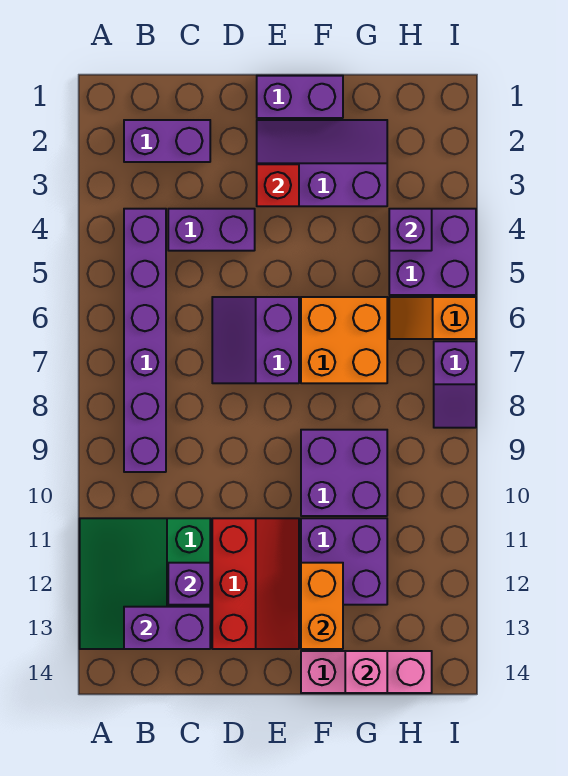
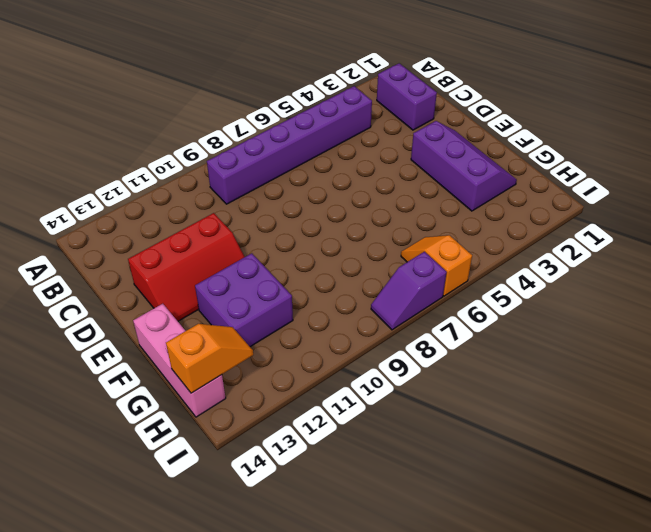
orange slope H13:H14 level 2 top 14 -> none
none -> green slope A11:C13 level 1 top C
none -> purple brick C4:D4 level 1
none -> purple slope D6:E7 level 1 top E

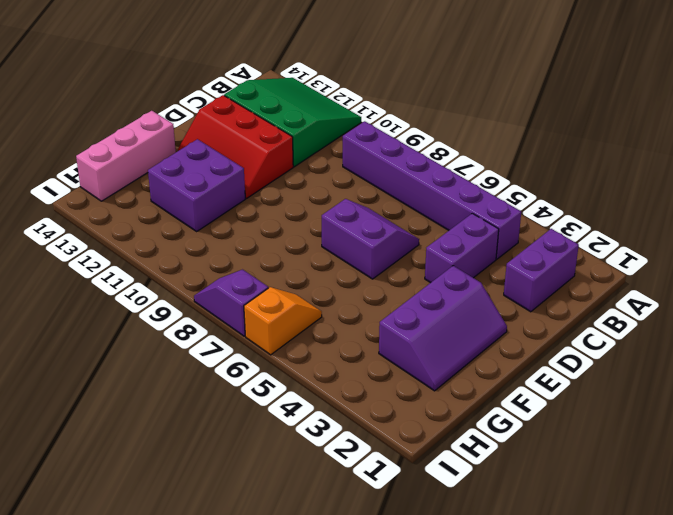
none -> purple brick E1:F1 level 1
none -> orange brick F6:G7 level 1
none -> purple brick F9:G10 level 1

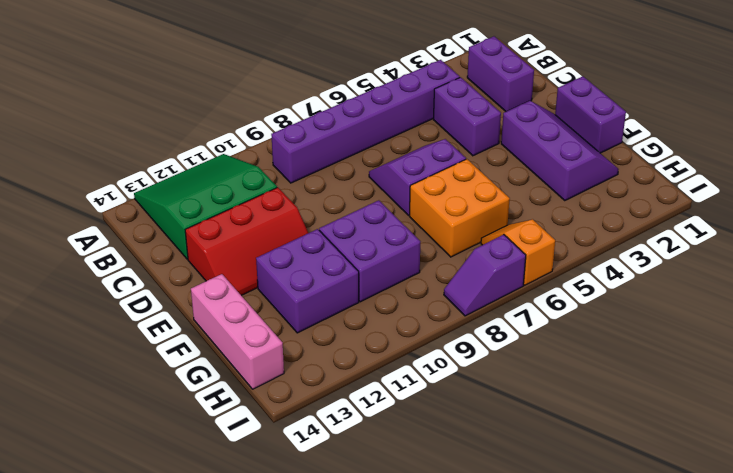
none -> purple brick H4:I5 level 1
none -> purple brick B13:C13 level 2
none -> purple brick C12 level 2

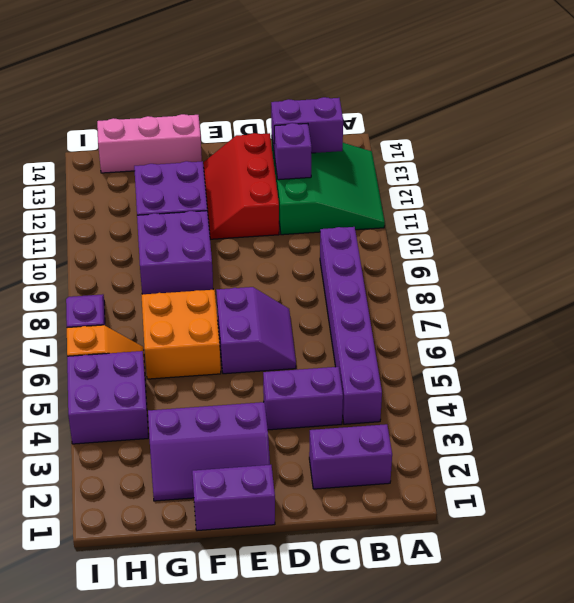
none -> red brick E3 level 2
none -> orange brick F12:F13 level 2
none -> pink brick G14 level 2

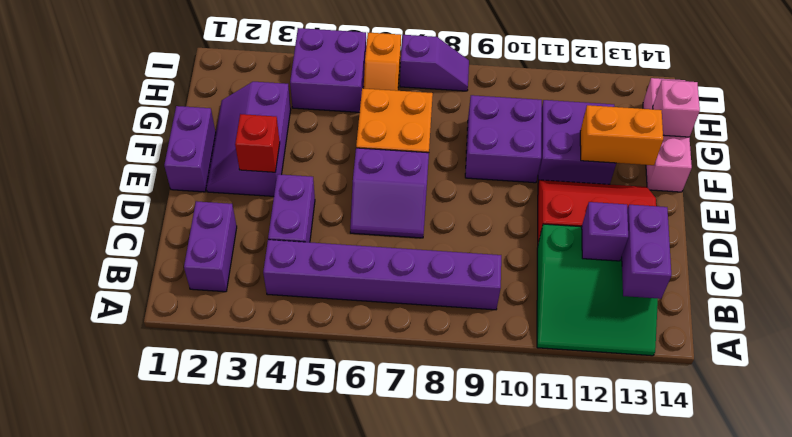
none -> purple brick H4 level 2

